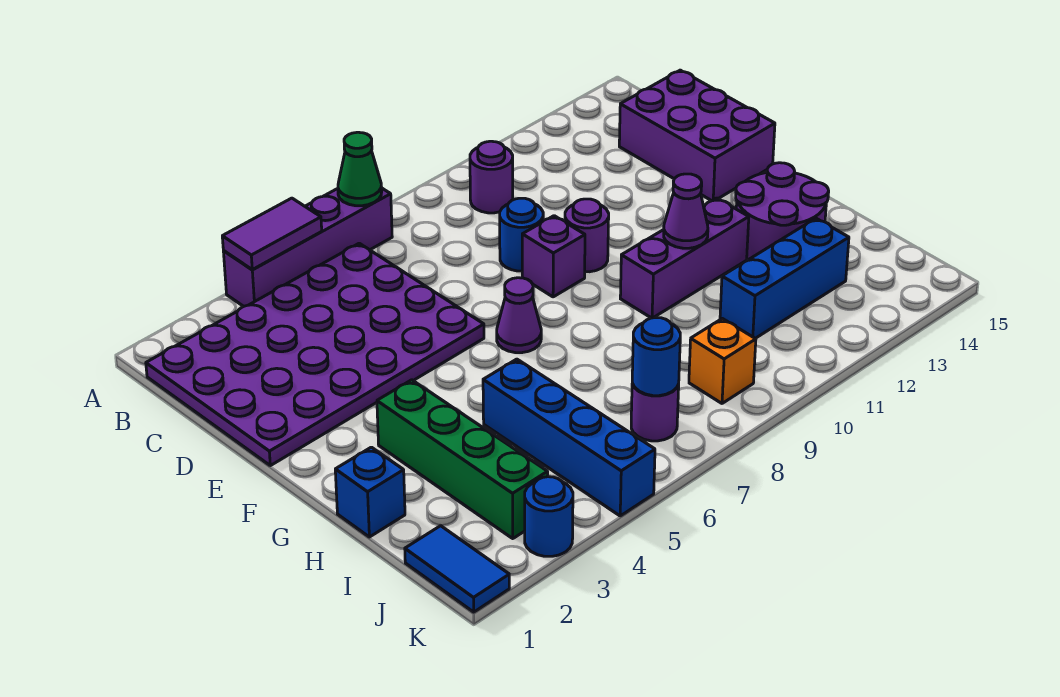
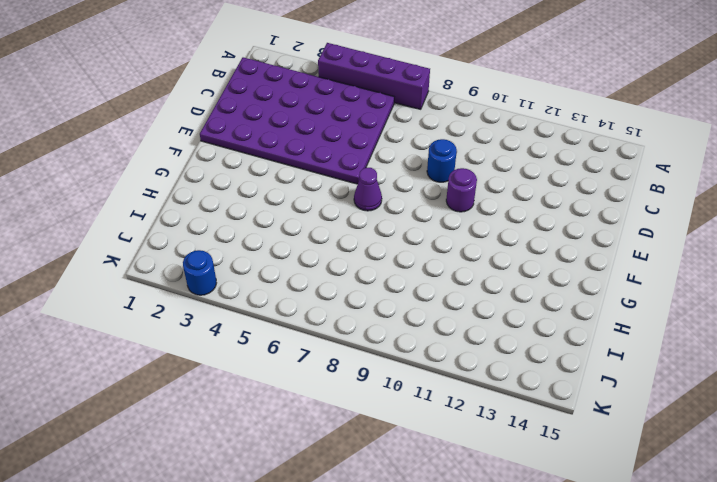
none -> purple round brick B10 level 1
none -> purple brick C14:E15 level 1
none -> purple brick E9 level 1

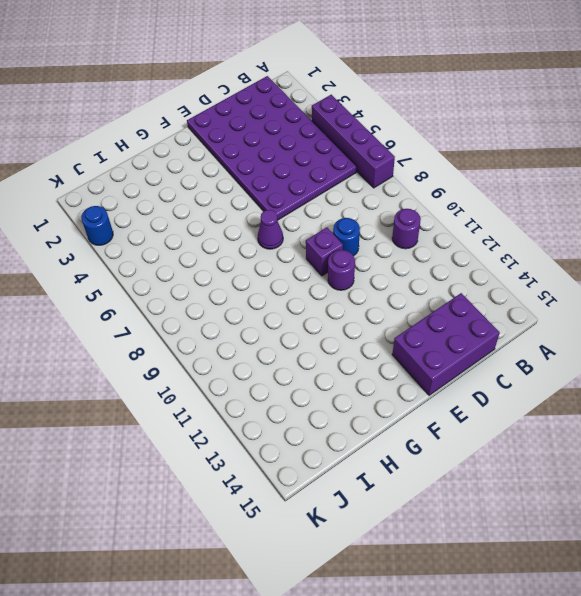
none -> green brick G3:J3 level 1
none -> purple brick G10:G12 level 1
none -> purple round brick G13:H14 level 1

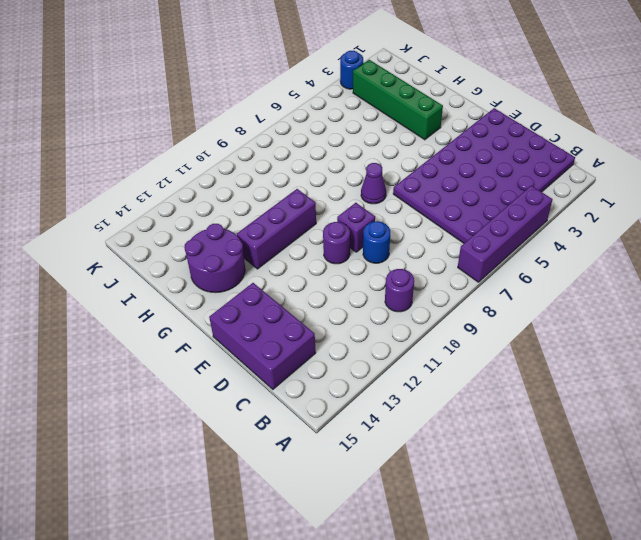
none -> blue brick H1 level 1
none -> blue brick H5:K5 level 1
none -> blue brick I11:I13 level 1

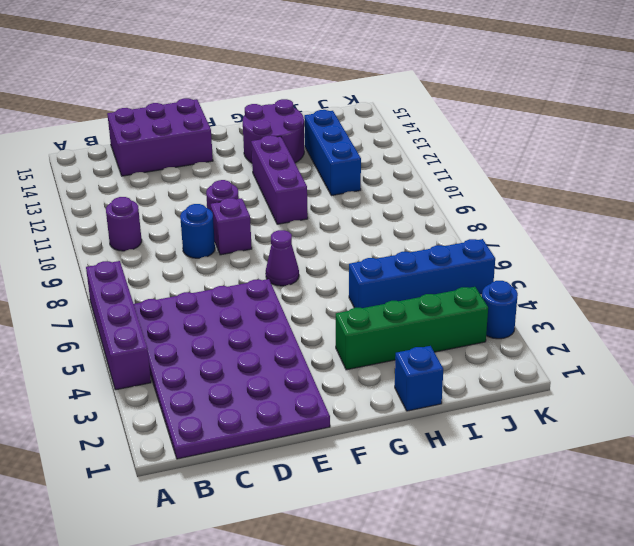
none -> blue tile J1:K1 level 1
none -> purple round brick J7 level 1
none -> orange brick J9 level 1

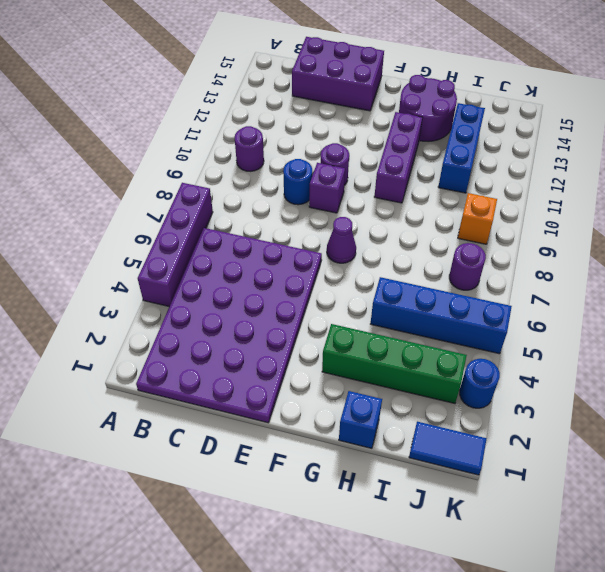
none -> purple tile A4:A5 level 2
none -> green cone A7 level 2
none -> purple cone G11 level 2

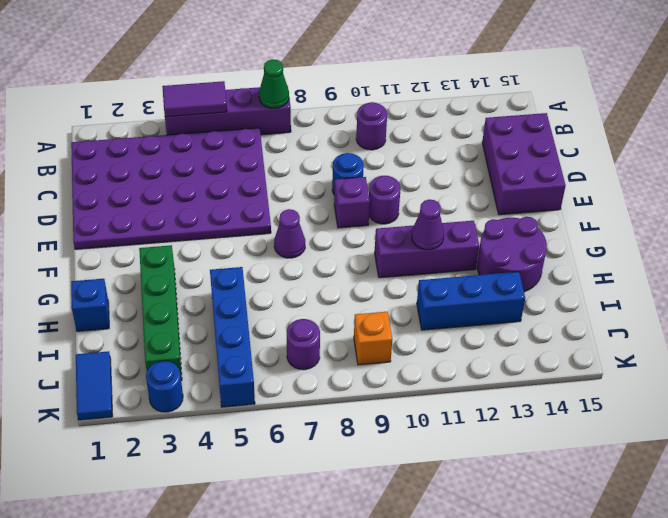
none -> blue round brick J7 level 2

